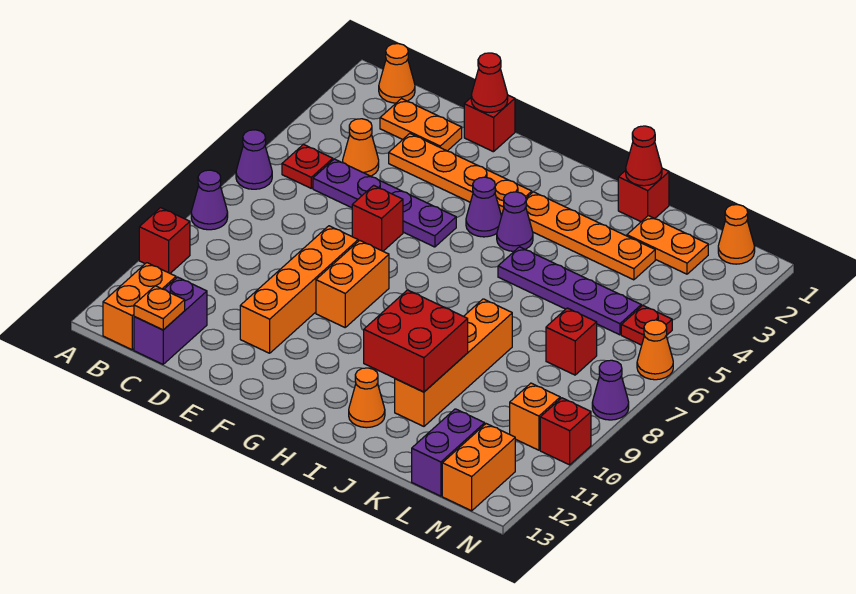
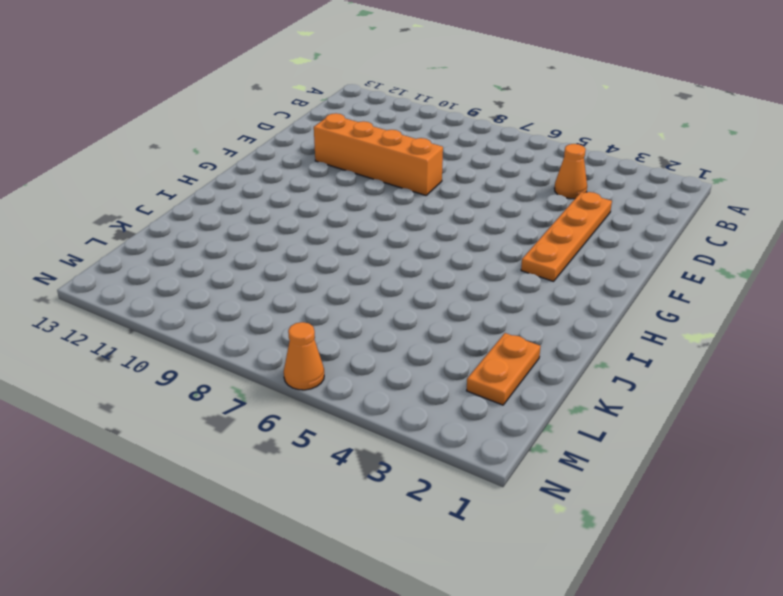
none -> purple cone A6 level 1
none -> purple cone A8 level 1
none -> red brick A10 level 1
none -> orange cone B1 level 1

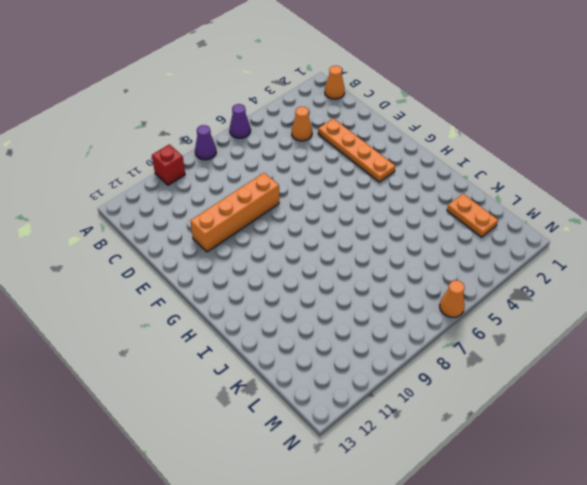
none -> red plate B5 level 1
none -> orange brick B12:B13 level 1
none -> orange plate C2:D2 level 1
none -> purple plate C5:F5 level 1

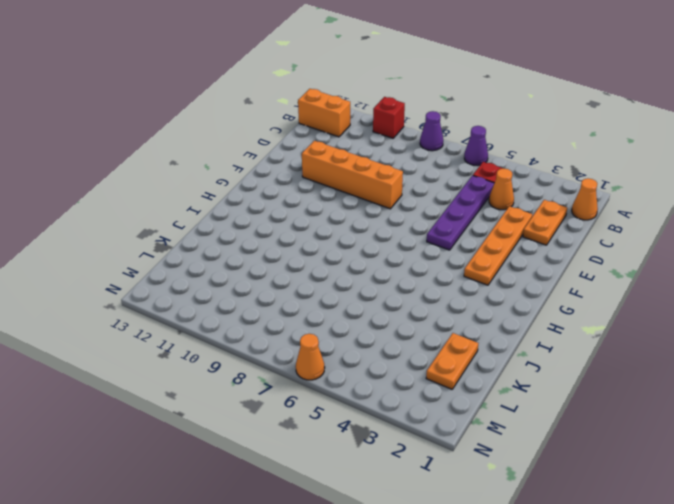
none -> purple brick C12:C13 level 1
none -> red brick E1 level 1
none -> red brick E6 level 1
none -> orange brick F8:F9 level 1

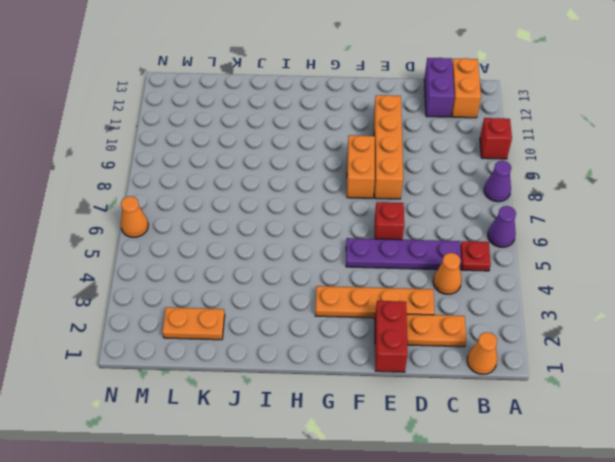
red brick E1:E2 level 1 -> red brick E1 level 1
none -> purple cone G4 level 1
none -> orange plate H3:K3 level 1
none -> purple cone H4 level 1
none -> purple plate I5:L5 level 1

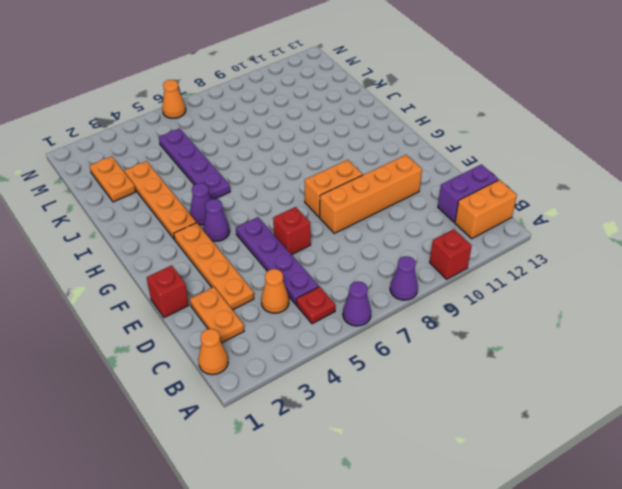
none -> orange cone I12 level 1
none -> red brick J1 level 1
none -> orange brick J8:J11 level 1
none -> red brick L7 level 1

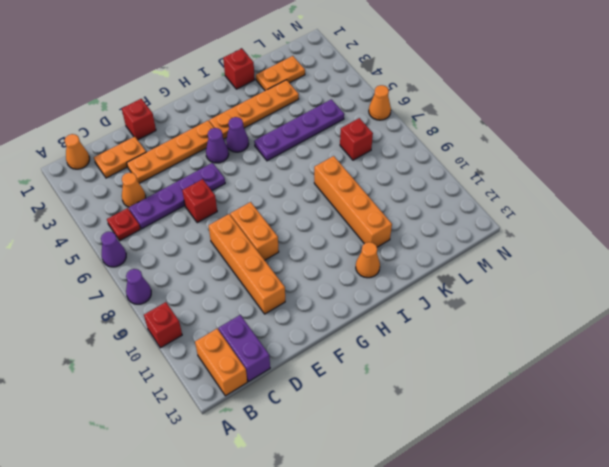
none -> purple brick L12:L13 level 1
none -> orange cone M1 level 1
none -> red plate M5 level 1
none -> orange brick M10 level 1

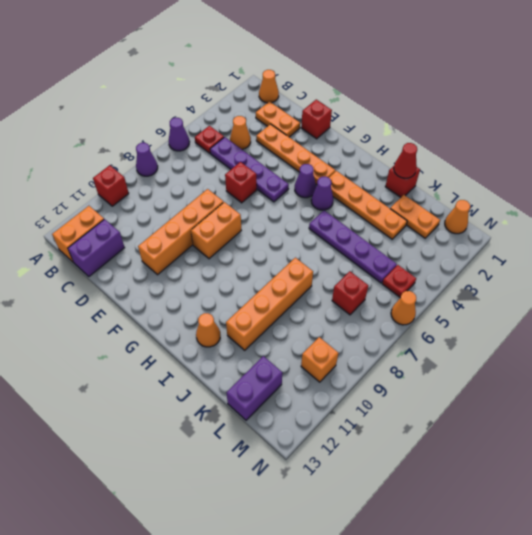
none -> orange brick M12:M13 level 1
none -> purple cone N8 level 1
none -> red brick N10 level 1
none -> orange plate C13 level 2

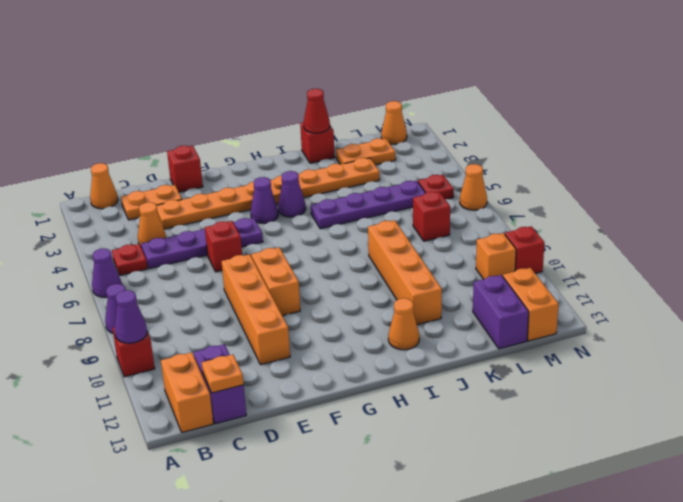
purple cone A10 level 2 -> purple cone N8 level 1
none -> red cone E1 level 2
none -> red brick I10:J11 level 2

